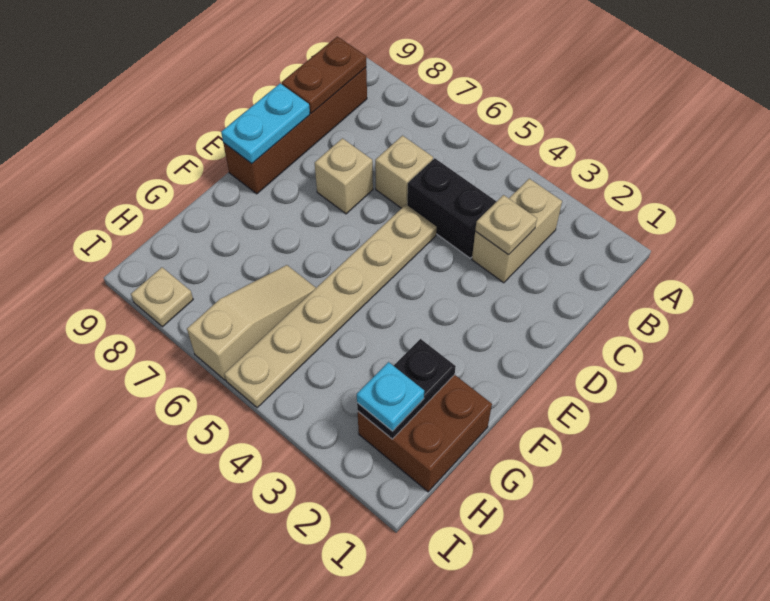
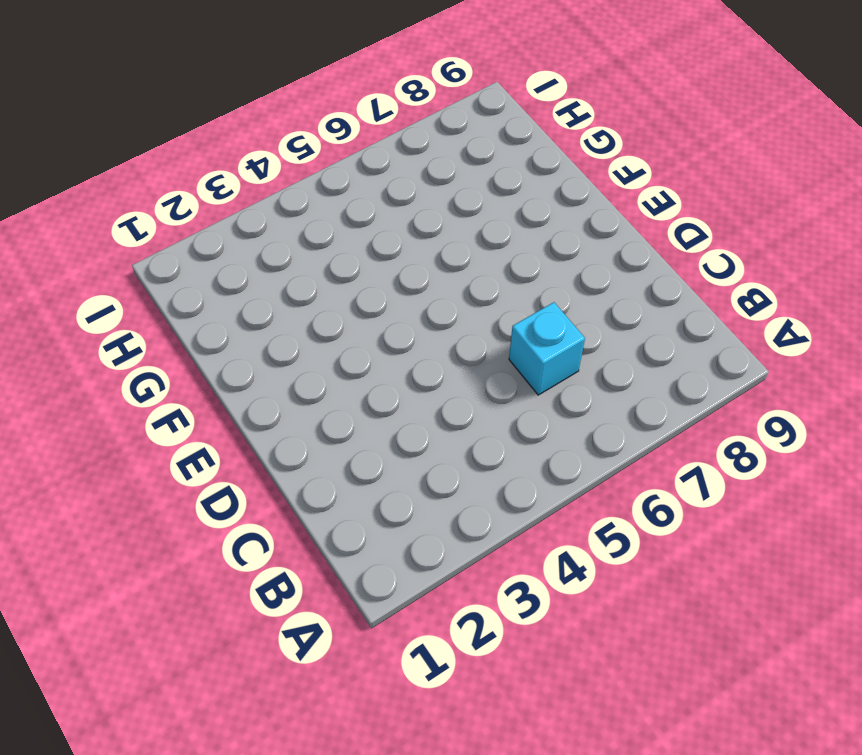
cyan brick C6 level 1 -> tan brick C6 level 1
none -> tan brick B3:C3 level 1
none -> brown brick B9:E9 level 1
none -> black brick C4:C5 level 1

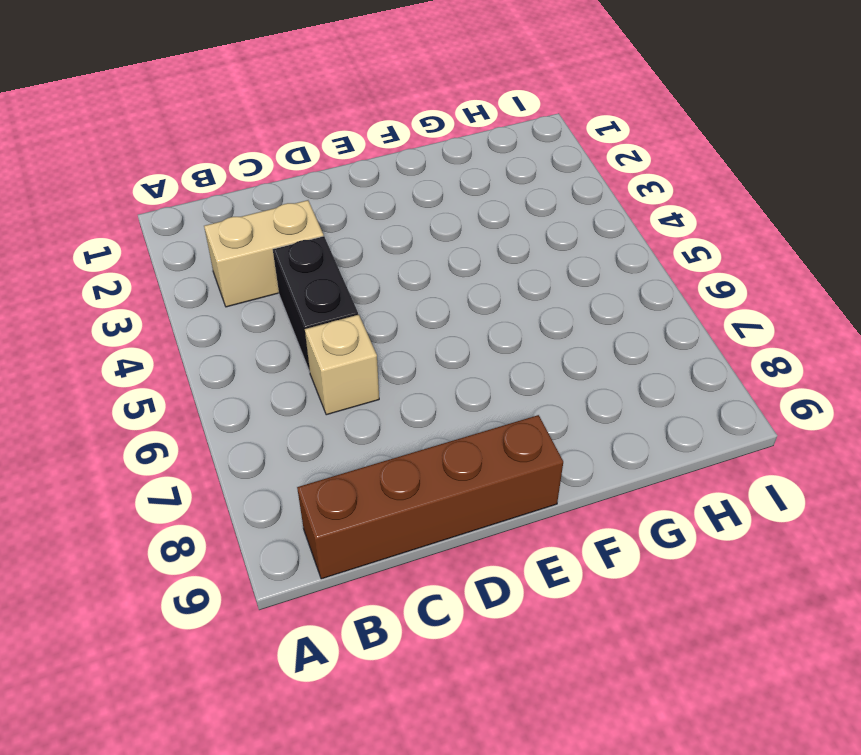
none -> tan plate D5:I5 level 1
none -> tan brick D7 level 1
none -> brown brick G1:H2 level 1

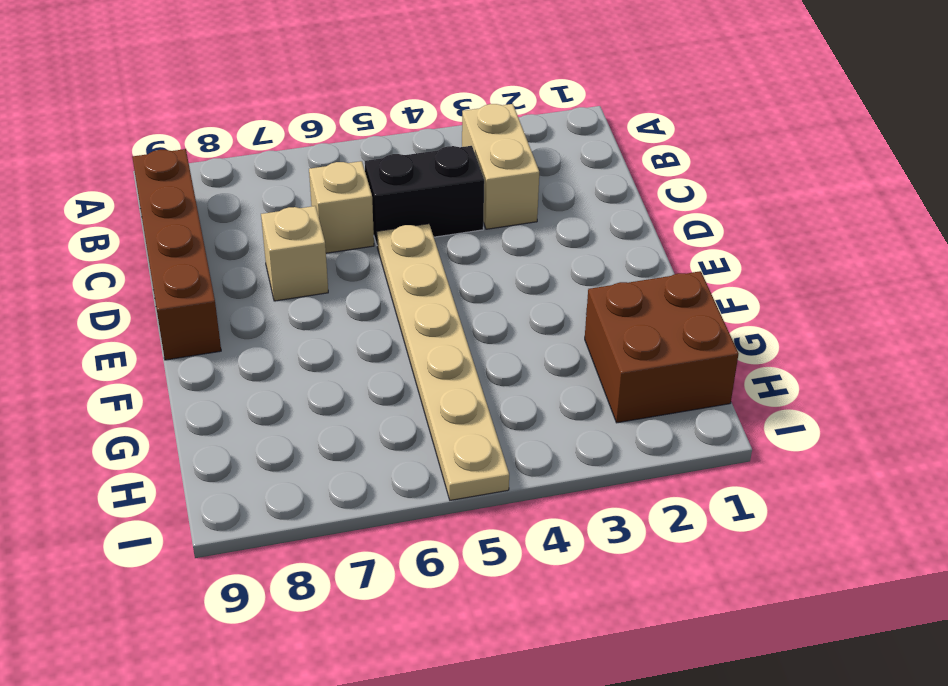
none -> tan slope G6:I6 level 1 top I
none -> tan plate I8 level 1
none -> brown plate B9:C9 level 2

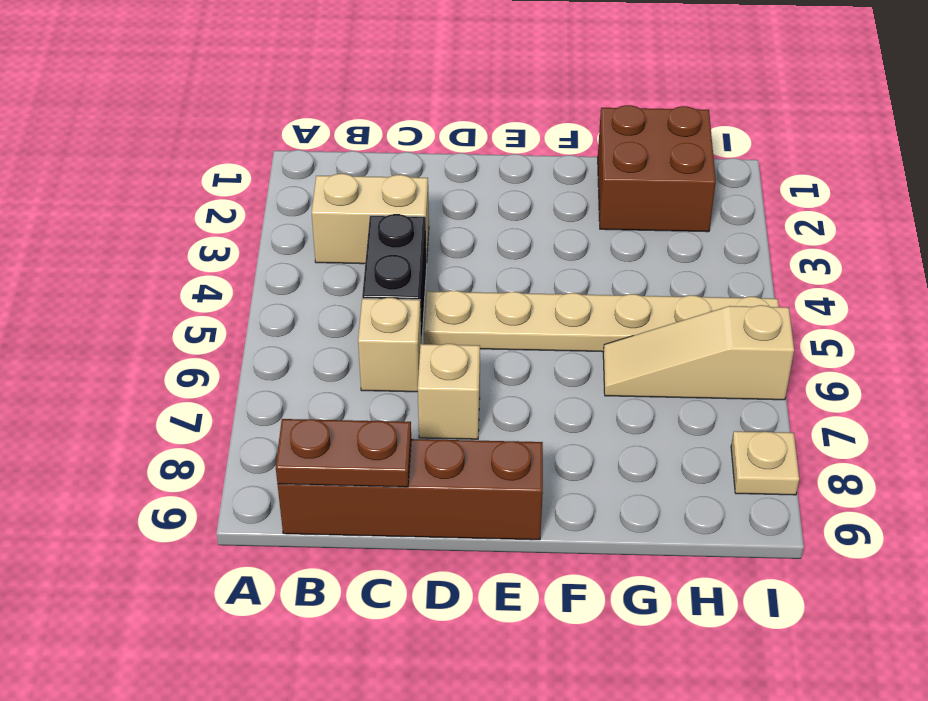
none -> tan plate C3 level 2
none -> cyan plate D9:E9 level 2
none -> black plate G2:H2 level 2

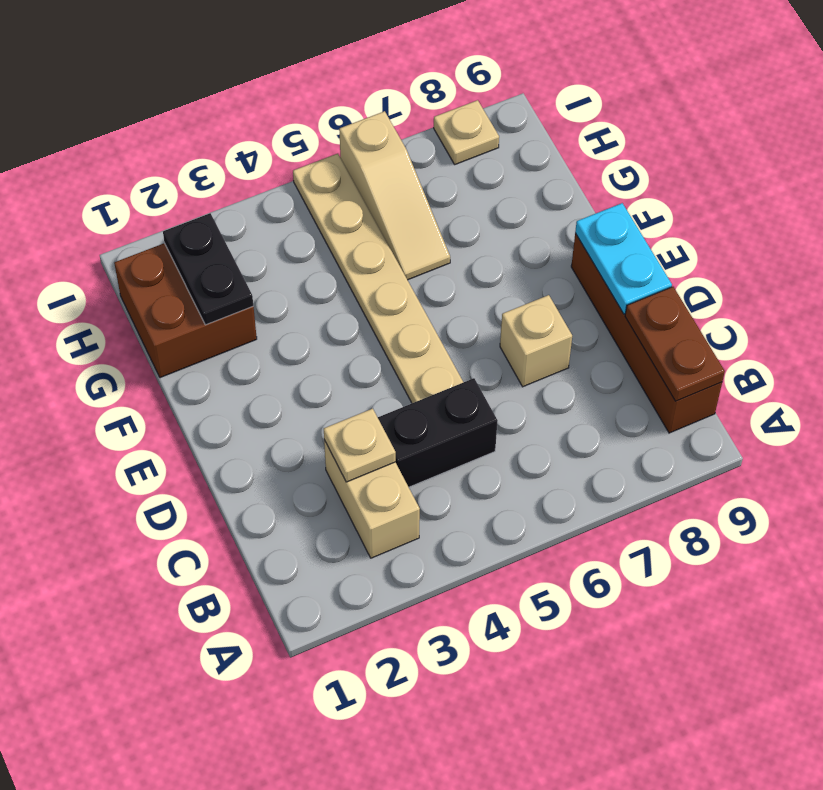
none -> tan brick C6 level 1
none -> cyan plate H2 level 3

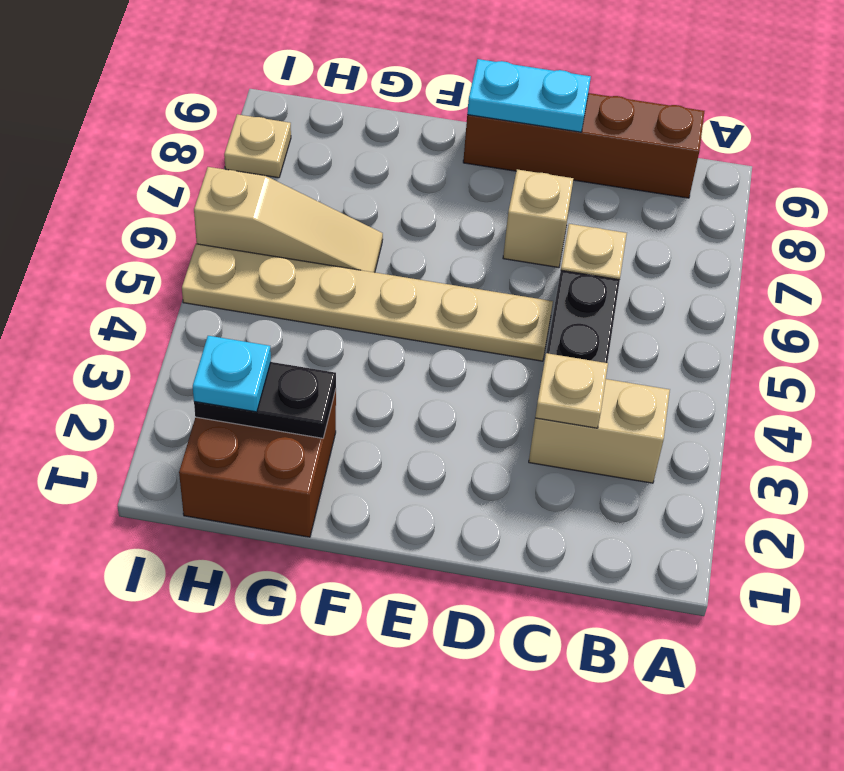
none -> brown plate B9:C9 level 2

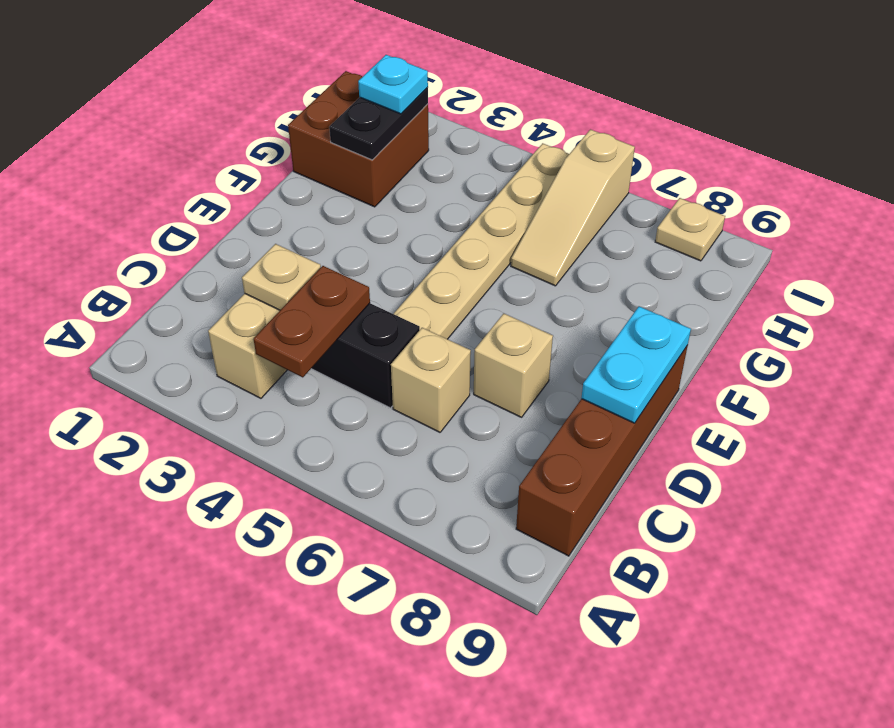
brown plate B4:C4 level 2 -> brown plate B9:C9 level 2

